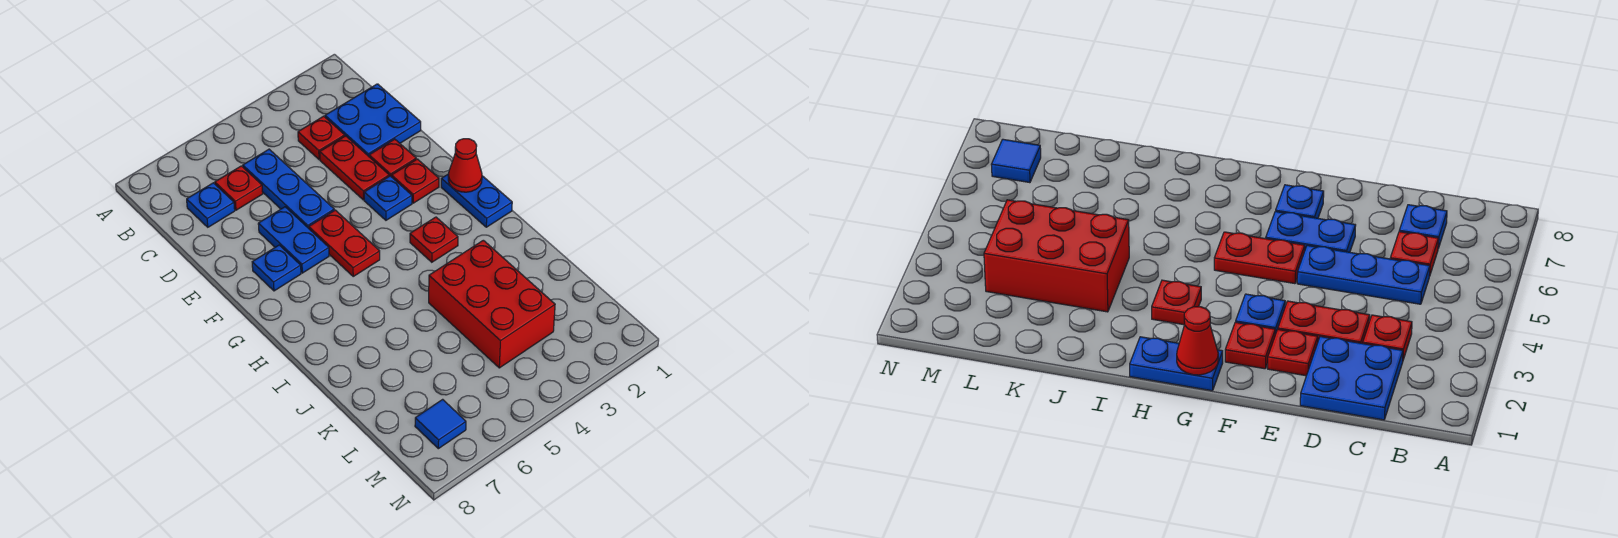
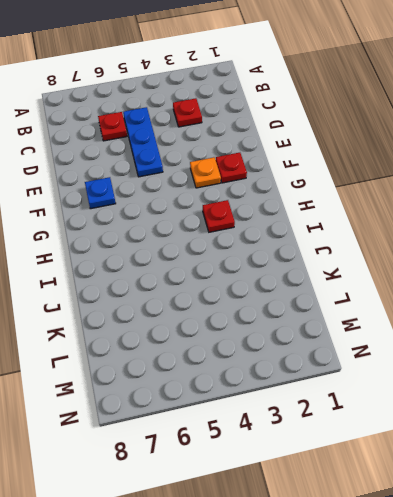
orange plate F3 level 1 -> blue plate F3 level 1
none -> blue plate C1:D2 level 1
none -> blue plate C7 level 1
none -> red plate D3:E3 level 1

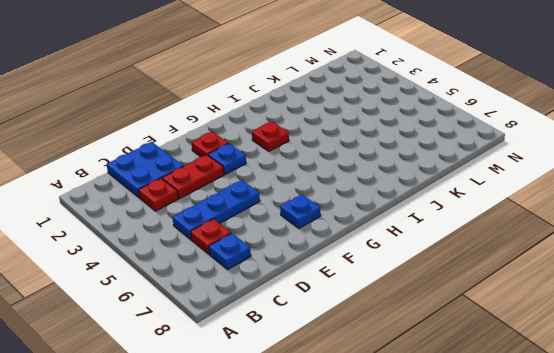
none -> red plate E2 level 1
none -> blue plate E6:F6 level 1
none -> red plate F5:G5 level 1

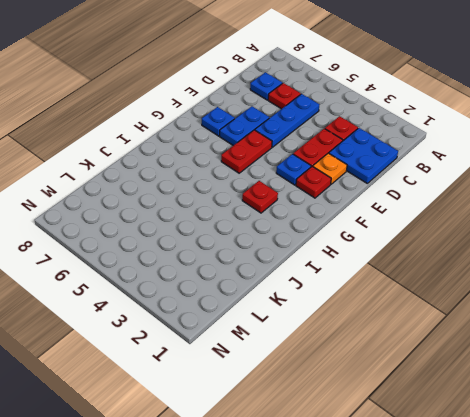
orange plate E2 level 1 -> red plate E2 level 1
none -> blue plate G1:H1 level 1
none -> red brick J3:L4 level 1
none -> blue tile M7 level 1

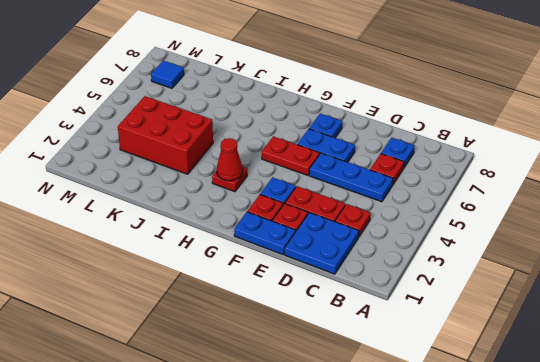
blue plate E1:F1 level 1 -> blue plate G1:H1 level 1
red cone H3 level 2 -> red cone G1 level 2

